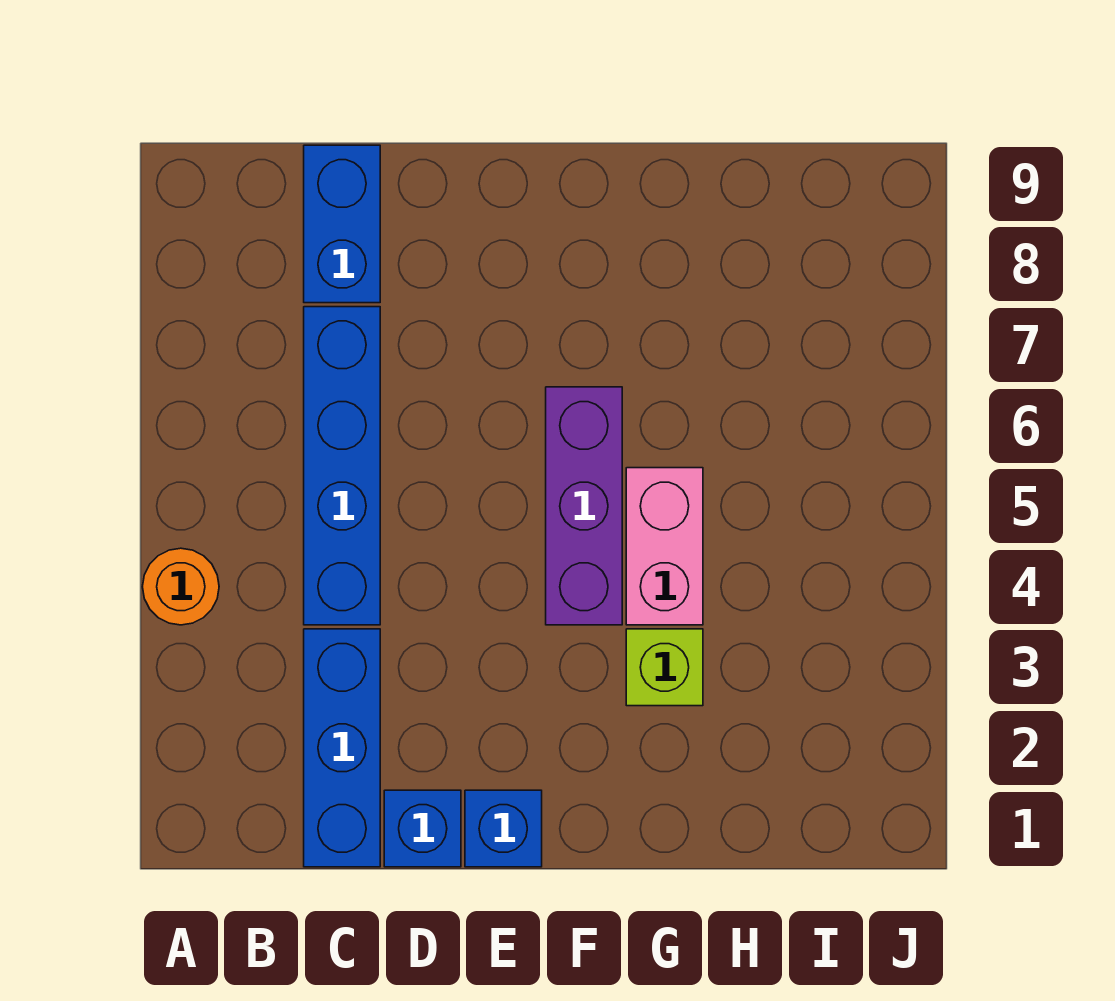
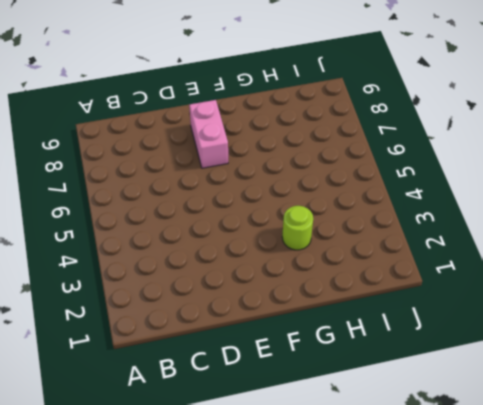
pink brick E7:E8 level 1 -> pink brick G4:G5 level 1
lime round brick G3 level 1 -> lime brick G3 level 1
none -> orange round brick A4 level 1
none -> blue brick C1:C3 level 1

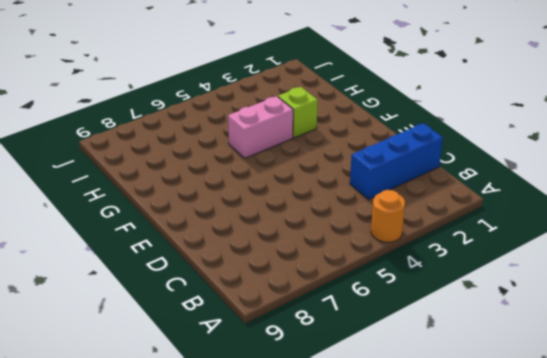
none -> blue brick C4:C7 level 1
none -> blue brick C8:C9 level 1

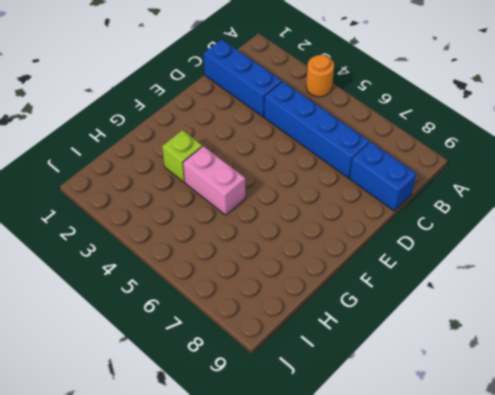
none -> blue brick D1 level 1
none -> blue brick E1 level 1

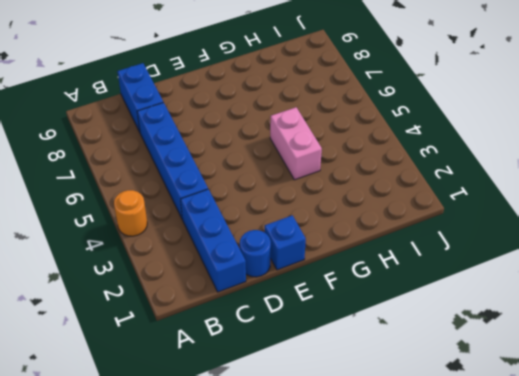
blue round brick D1 level 1 -> blue brick D1 level 1
none -> purple brick F4:F6 level 1
none -> lime brick G3 level 1

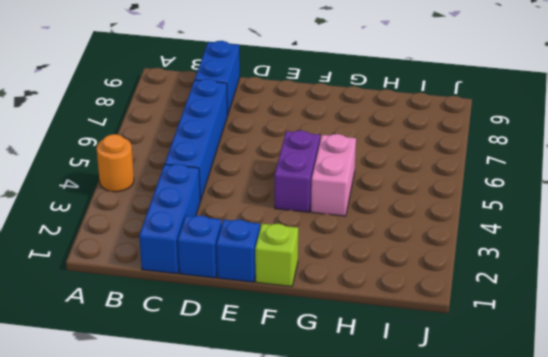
lime brick F1 level 1 -> lime brick G3 level 1
purple brick F4:F5 level 1 -> purple brick F4:F6 level 1

